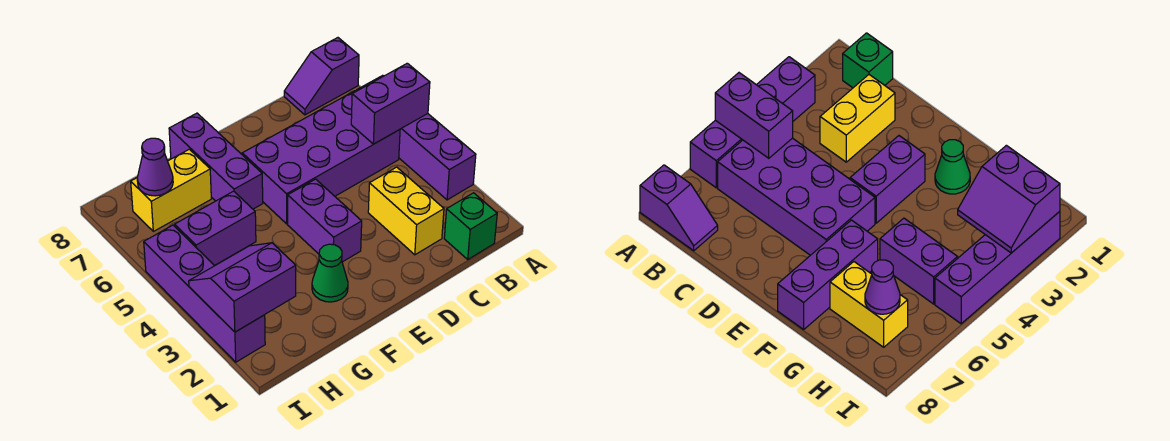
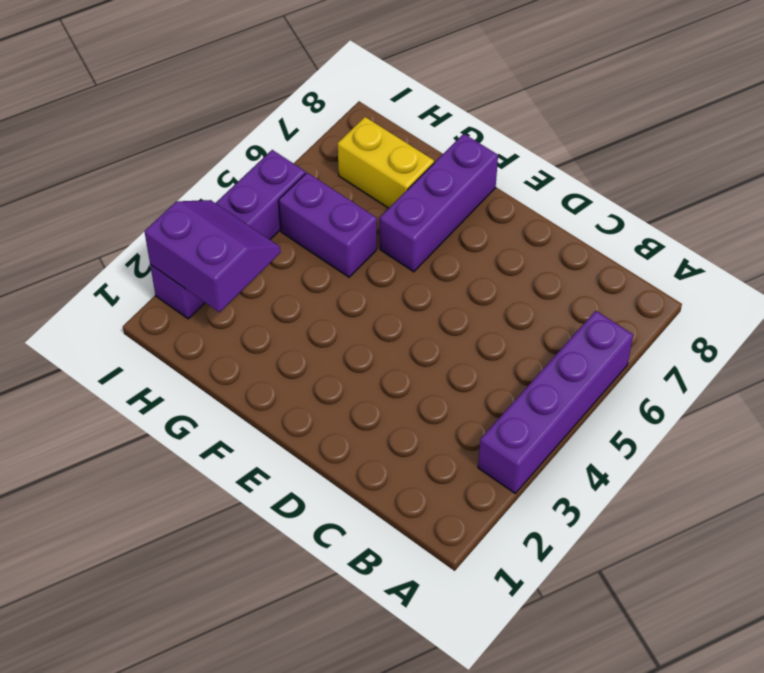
none -> purple slope A8:B8 level 1 top A
none -> green brick B1 level 1
none -> purple brick B5:E6 level 1

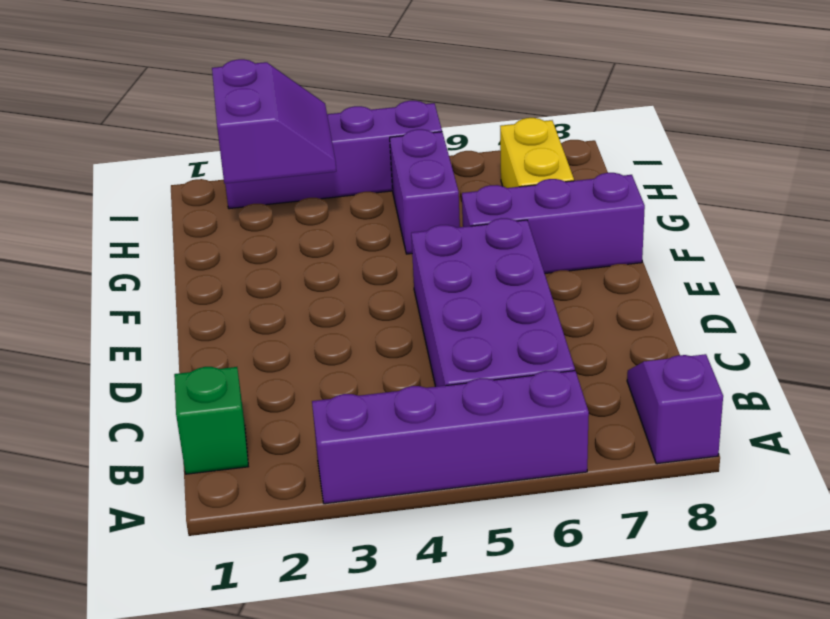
none -> yellow brick C2:C3 level 1
none -> purple brick E3:E4 level 1
none -> green cone F2 level 1

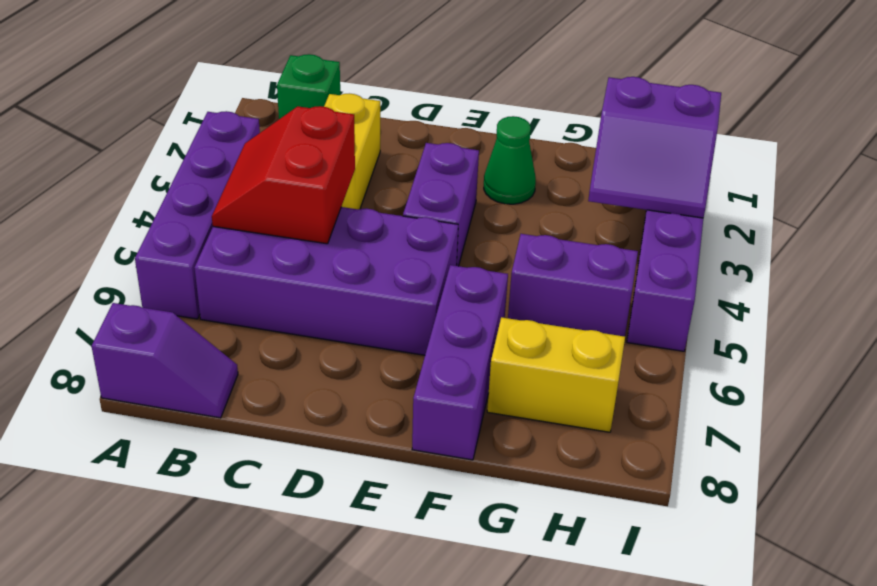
red slope B4:C5 level 2 top C -> purple brick A5:B5 level 2
none -> purple cone H7 level 2

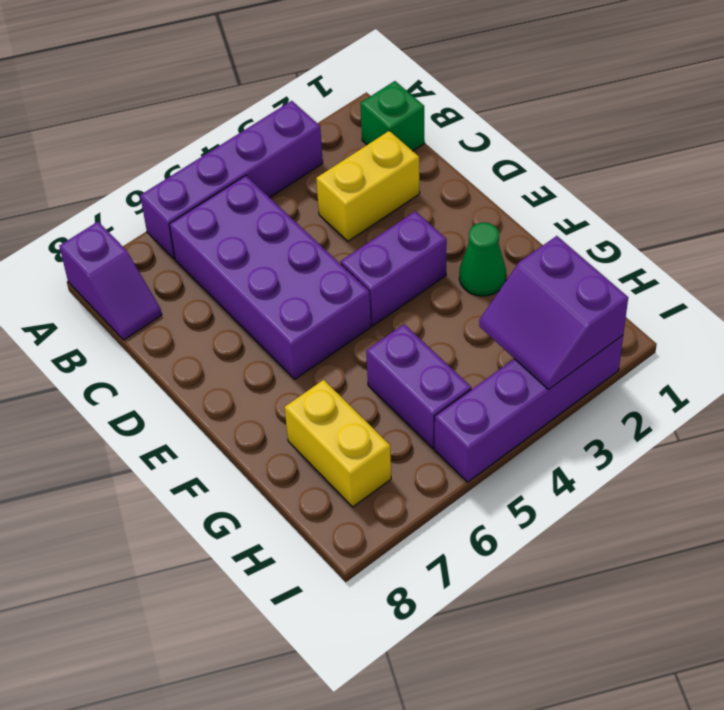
none -> purple brick F6:F8 level 1
none -> purple brick A5:B5 level 2
none -> purple cone H7 level 2

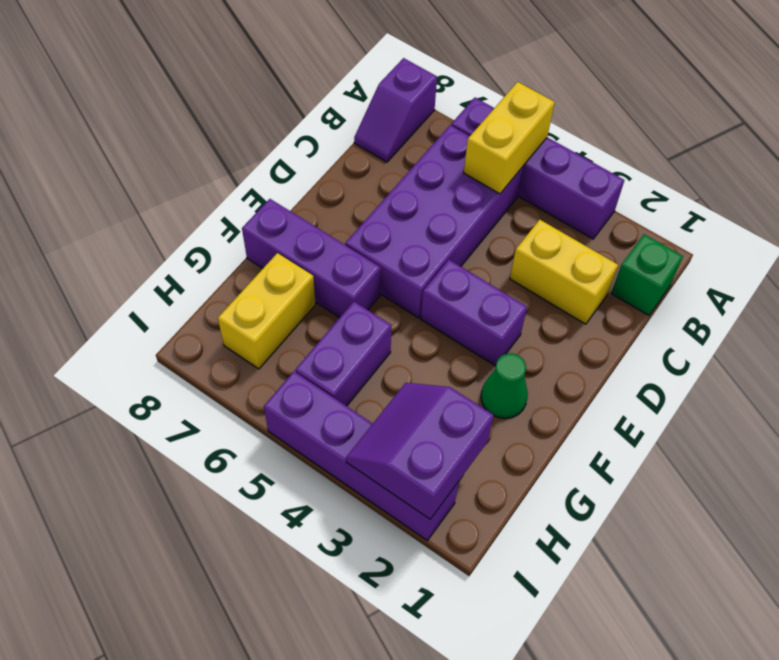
yellow brick A5:B5 level 2 -> purple brick A5:B5 level 2
none -> purple cone H7 level 2

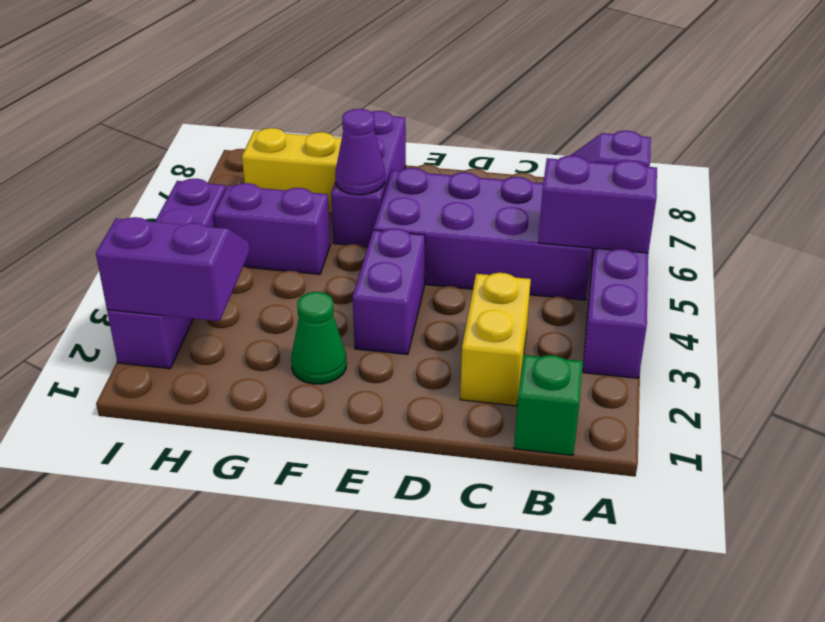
purple cone F6 level 2 -> purple cone H7 level 2

